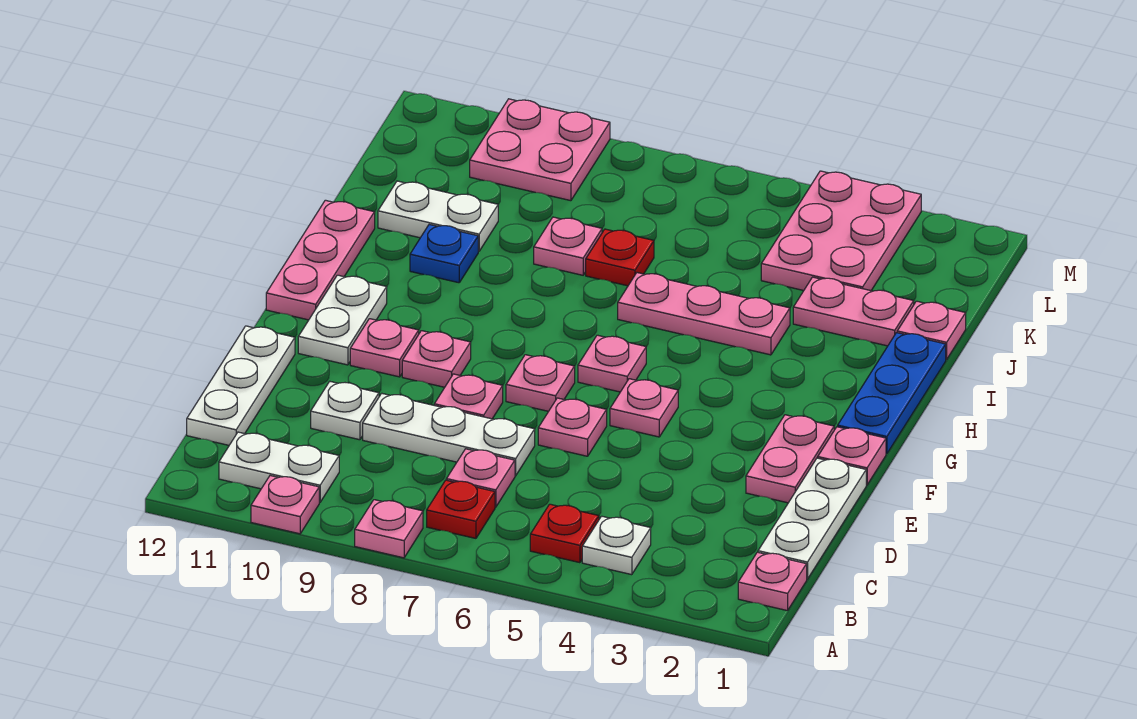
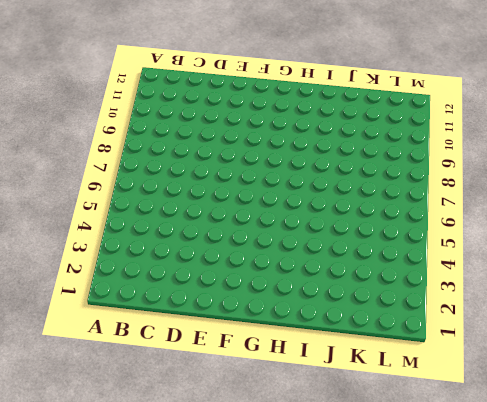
none -> pink plate A8 level 1
none -> pink plate A10 level 1
none -> pink plate B1 level 1
none -> white plate B4 level 1

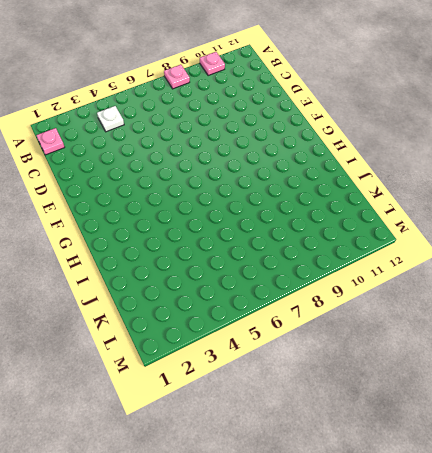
none -> red plate B5 level 1
none -> red plate B7 level 1
none -> white plate B10:B11 level 1
none -> white plate C1:E1 level 1

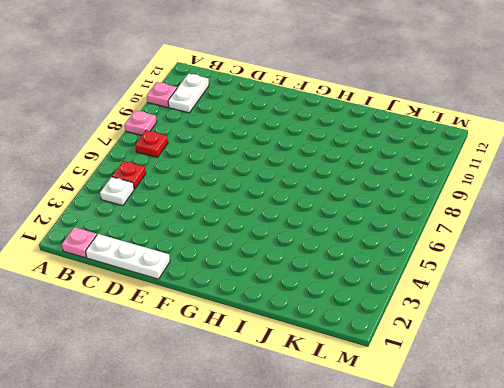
none -> pink plate C7 level 1
none -> white plate C12:E12 level 1
none -> white plate D7:D9 level 1
none -> white plate D10 level 1

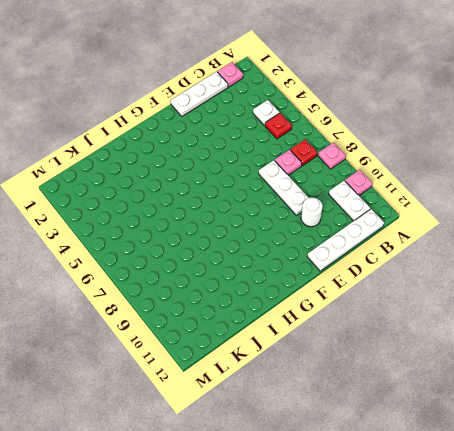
white plate B12:E12 level 1 -> white plate C12:E12 level 1
white round brick D10 level 1 -> white plate D10 level 1
none -> pink plate E2:F2 level 1
none -> pink plate E6 level 1
none -> pink plate E8 level 1
none -> pink plate F1 level 1

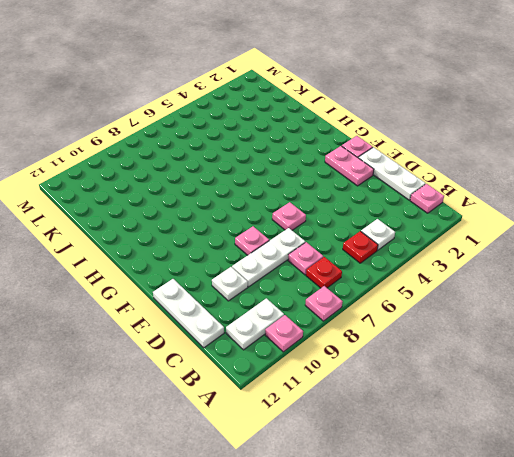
none -> pink plate F5 level 1
none -> pink plate F7 level 1
none -> pink plate F9 level 1
none -> pink plate F10 level 1

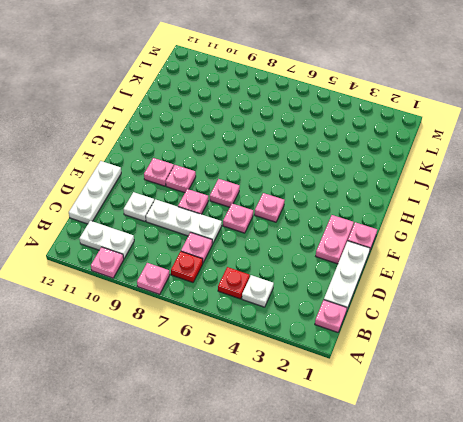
none -> white plate F11:G11 level 1
none -> blue plate G1:I1 level 1
none -> pink plate G6 level 1
none -> pink plate G12:I12 level 1

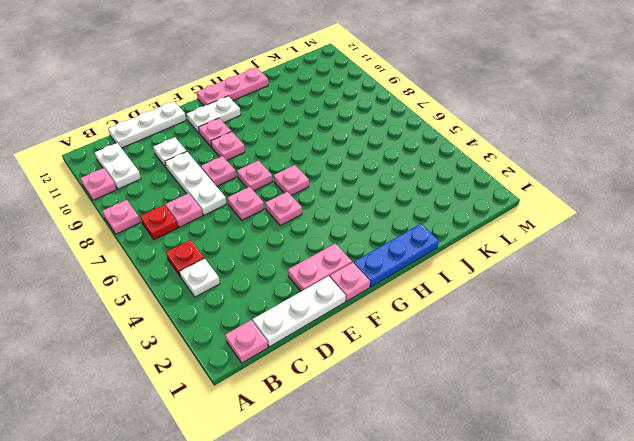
none -> pink plate I4:I6 level 1
none -> blue plate I10 level 1
none -> pink plate J1 level 1
none -> pink plate J2:J3 level 1

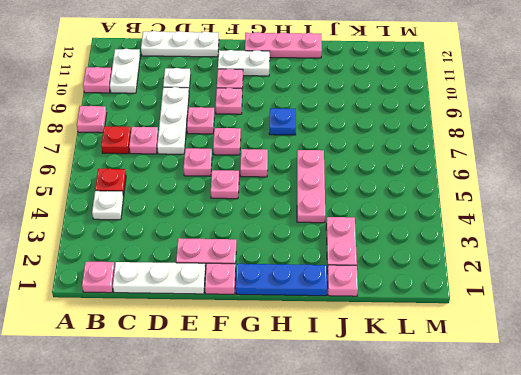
blue plate H8 level 1 -> blue plate I10 level 1
none -> red plate J7 level 1
none -> pink plate J8 level 1
none -> white plate J10:J11 level 1
none -> pink plate K3:M4 level 1

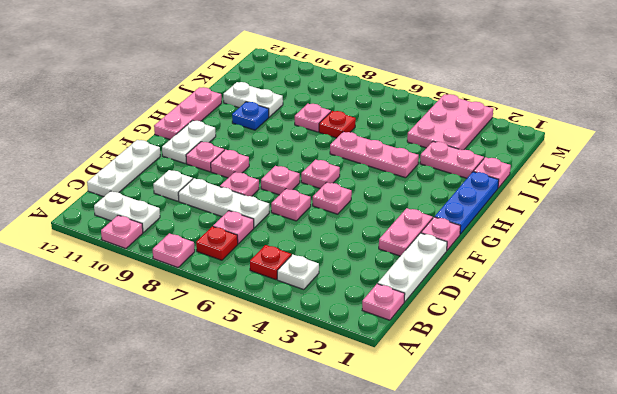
none -> pink plate L9:M10 level 1

